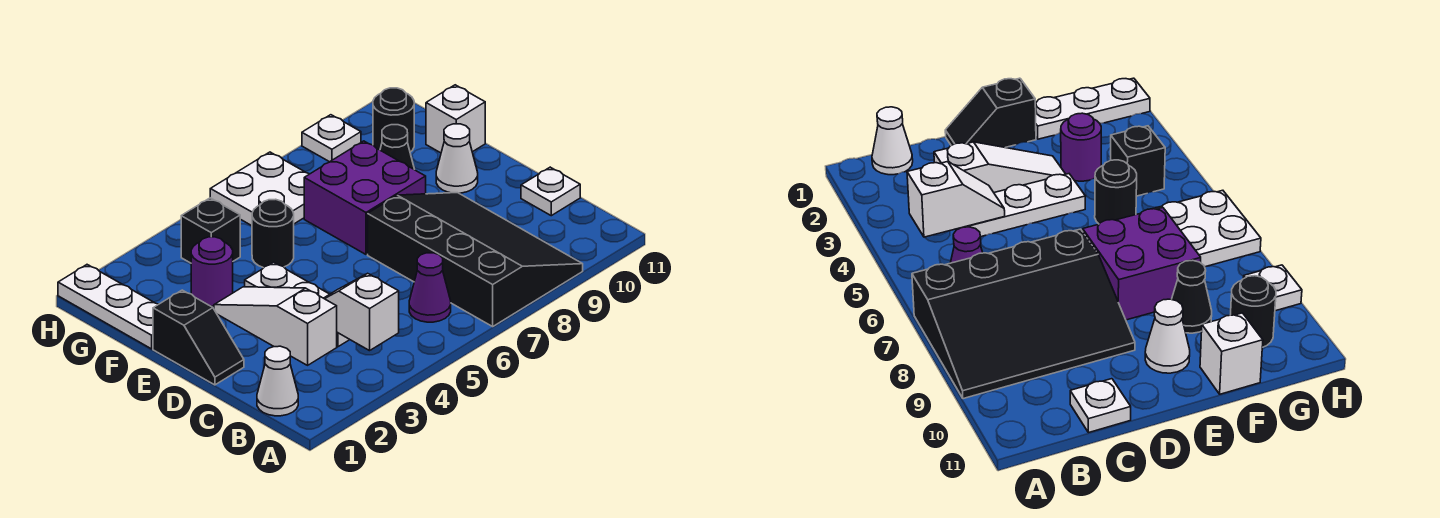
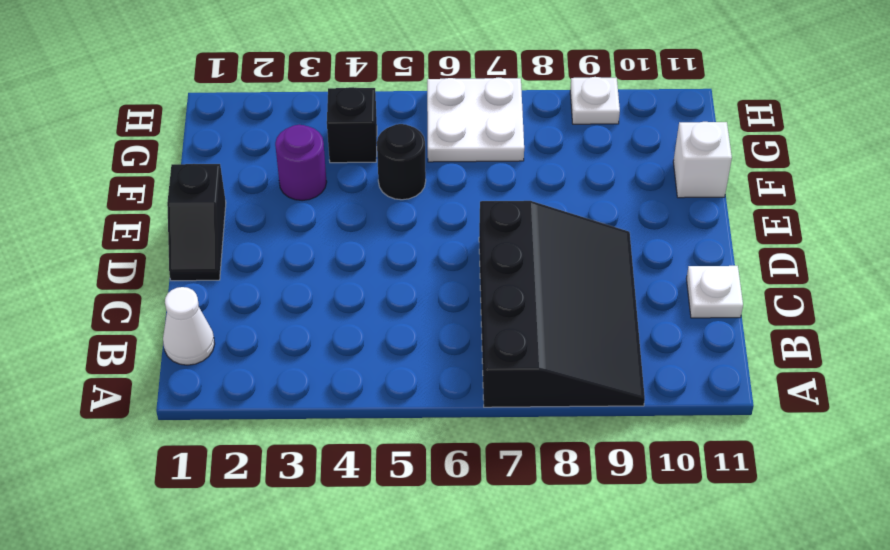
none -> purple cone B6 level 1
none -> white slope C3:E3 level 1 top C
none -> white plate C4:E4 level 1

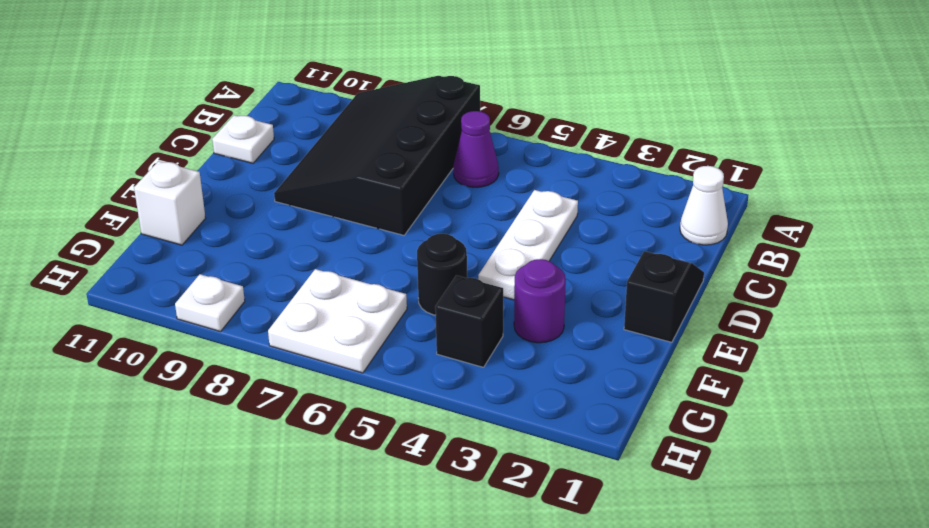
none -> white slope C3:E3 level 1 top C
none -> purple brick E7:F8 level 1
none -> white cone E10 level 1

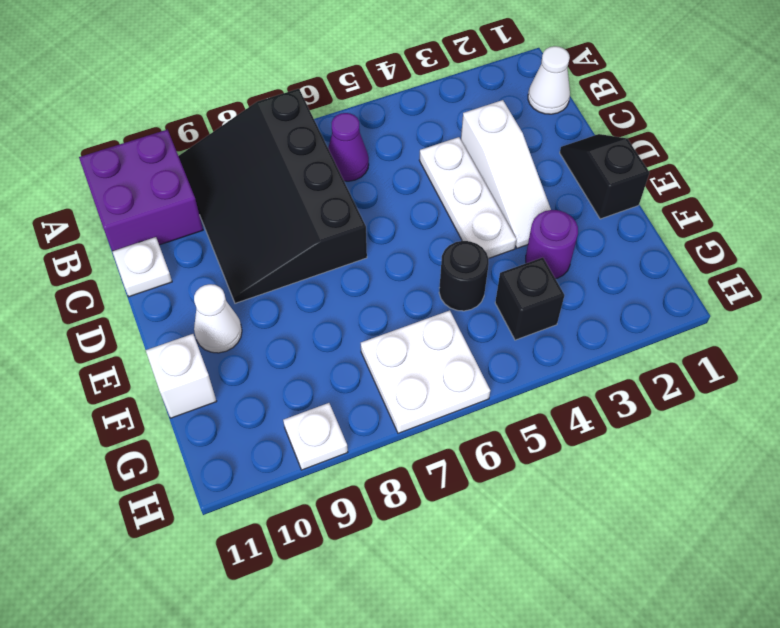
purple brick A10:B11 level 1 -> purple brick E7:F8 level 1
none -> white plate F1:H1 level 1
none -> black cone F9 level 1
none -> black round brick G10 level 1

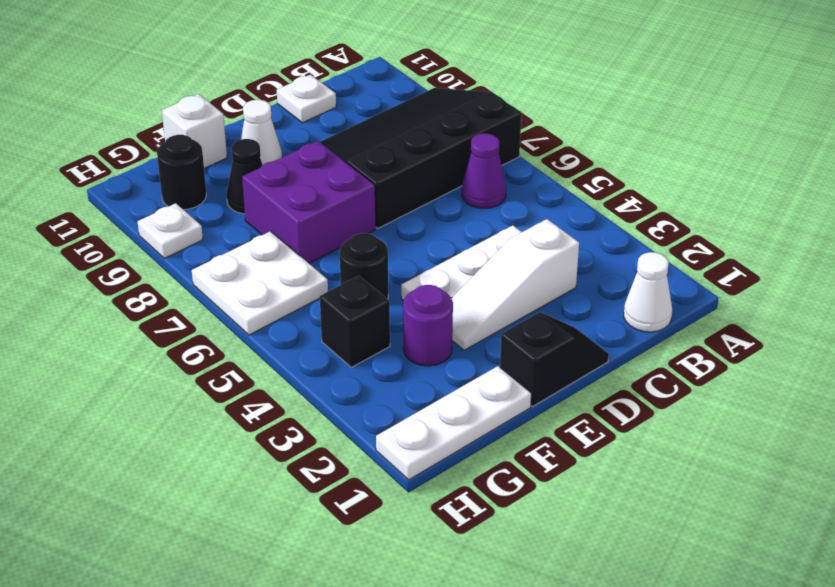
none -> white slope B4:C4 level 2 top B

